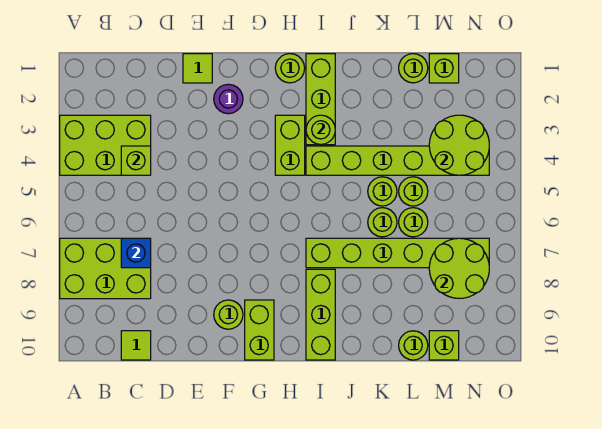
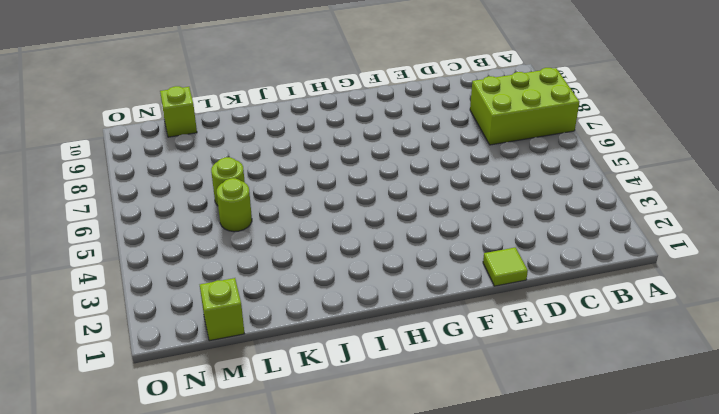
none -> lime brick A3:C4 level 1
none -> lime tile C10 level 1
none -> purple round brick F2 level 1

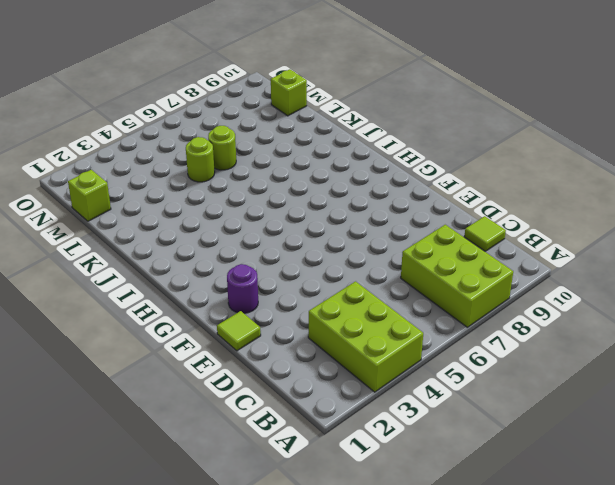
none -> lime round brick F9 level 1
none -> lime brick G9:G10 level 1
none -> lime round brick H1 level 1

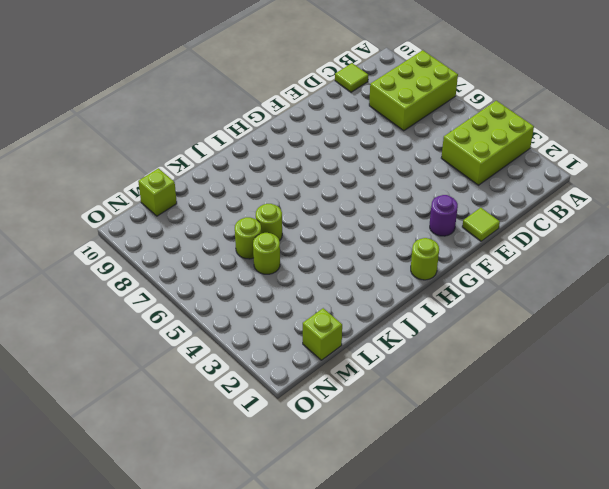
none -> lime round brick F9 level 1
none -> lime brick G9:G10 level 1
none -> lime brick H3:H4 level 1

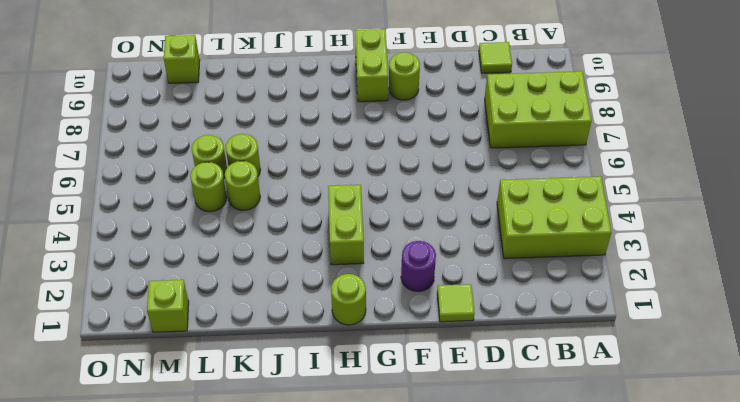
none -> lime brick I1:I3 level 1
none -> lime brick I4:N4 level 1
none -> lime brick I7:N7 level 1

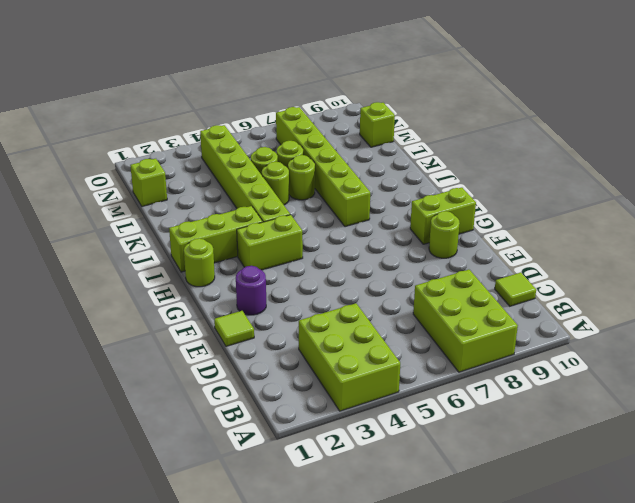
none -> lime brick I8:I10 level 1
none -> lime round brick L1 level 1
none -> lime round brick L10 level 1

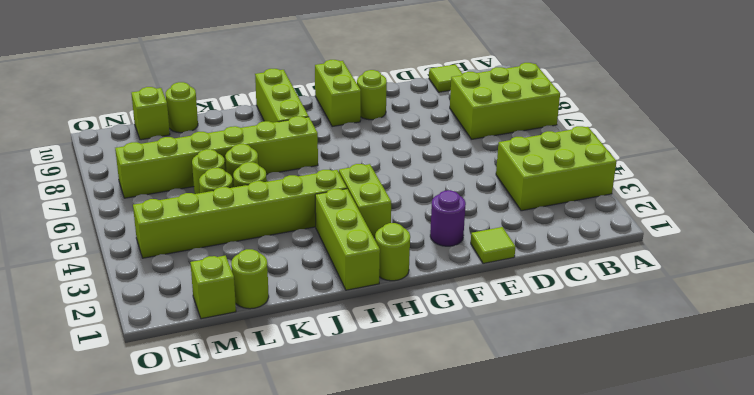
none -> lime brick C4 level 2
none -> blue brick C7 level 2
none -> lime round brick I3 level 2

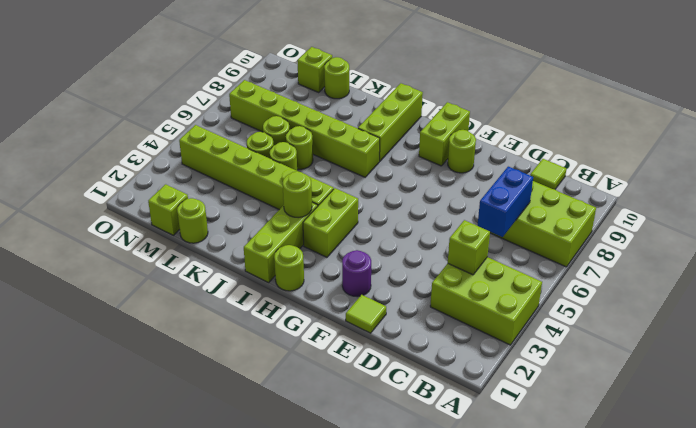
blue brick C6:C7 level 2 -> blue brick C7 level 2
none -> lime round brick M3:N4 level 2
none -> lime round brick M7:N8 level 2

